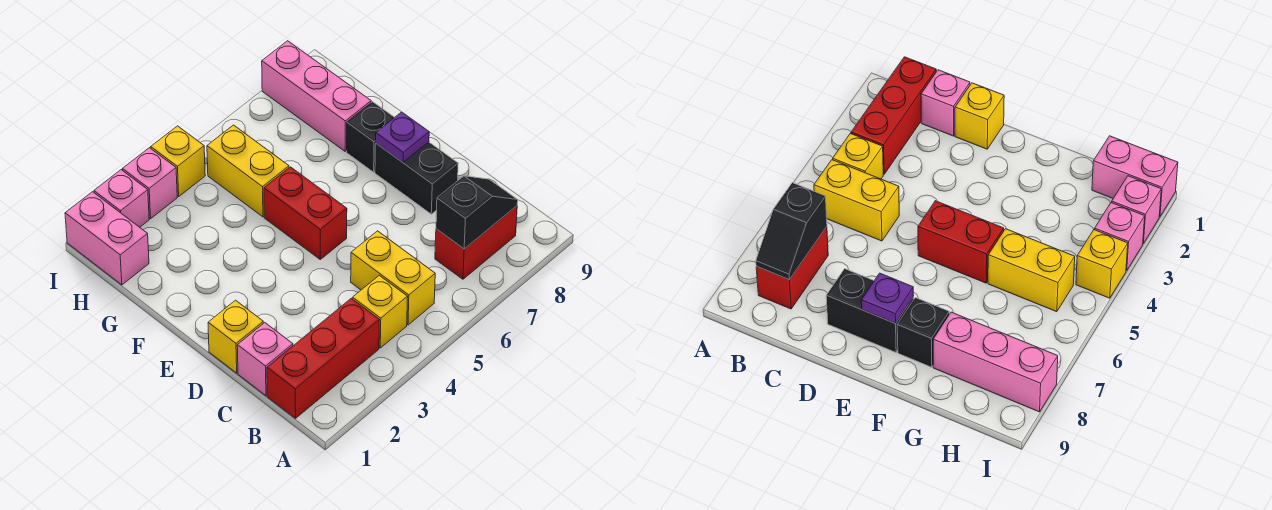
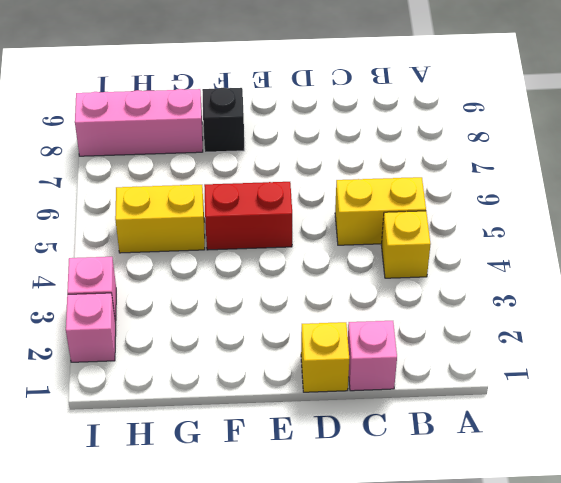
none -> red brick B1:B3 level 1
none -> red brick B7:B8 level 1
none -> black brick D8:E8 level 1

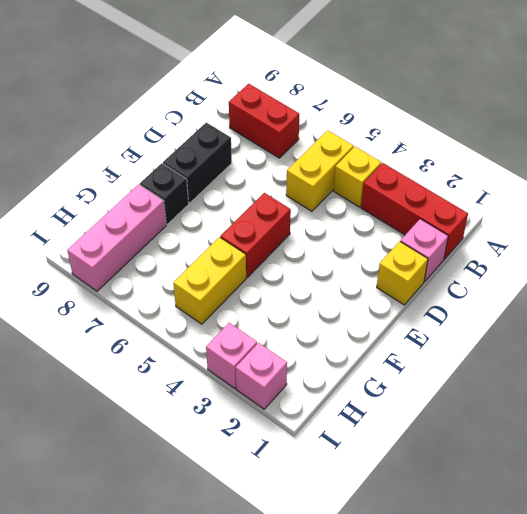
none -> pink brick H1:I1 level 1
none -> yellow brick I4 level 1
none -> black slope B7:B8 level 2 top 7

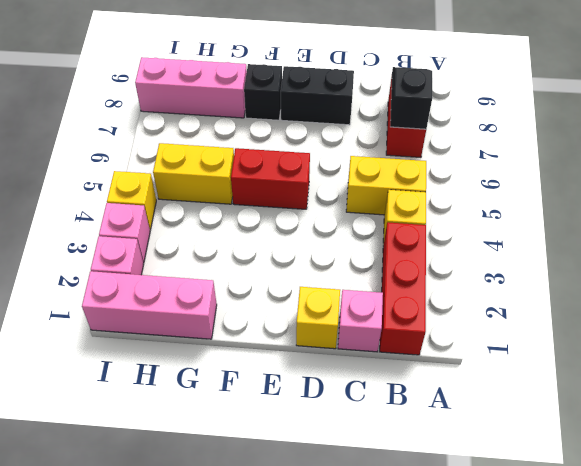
pink brick G1:I1 level 1 -> pink brick H1:I1 level 1
none -> purple plate E8 level 2

